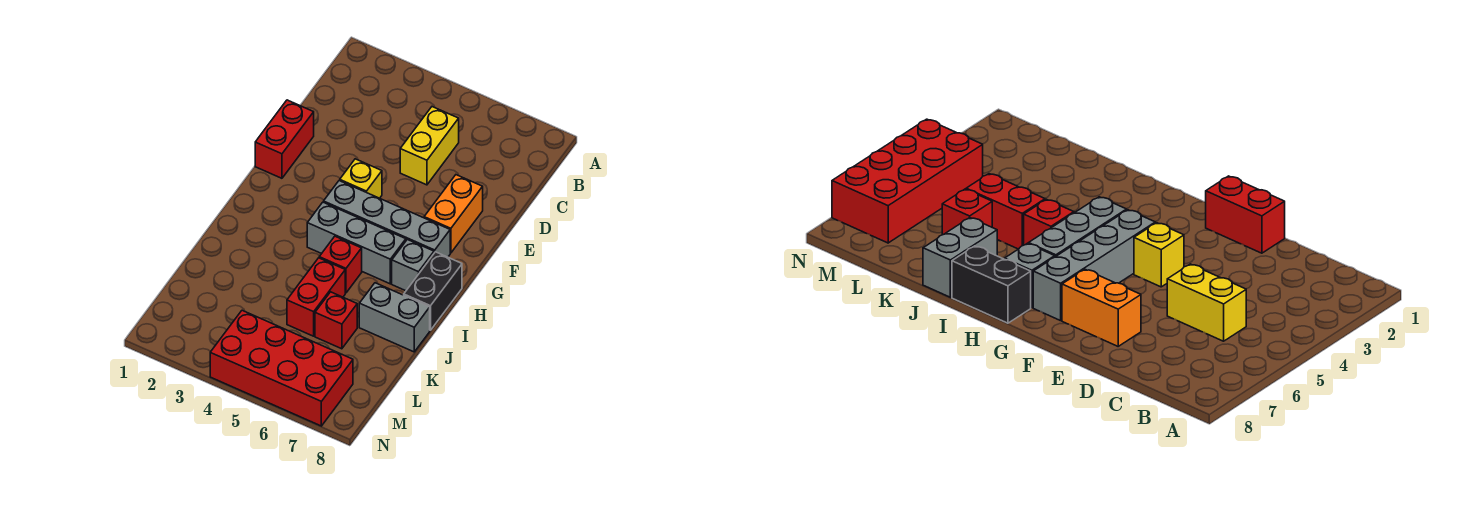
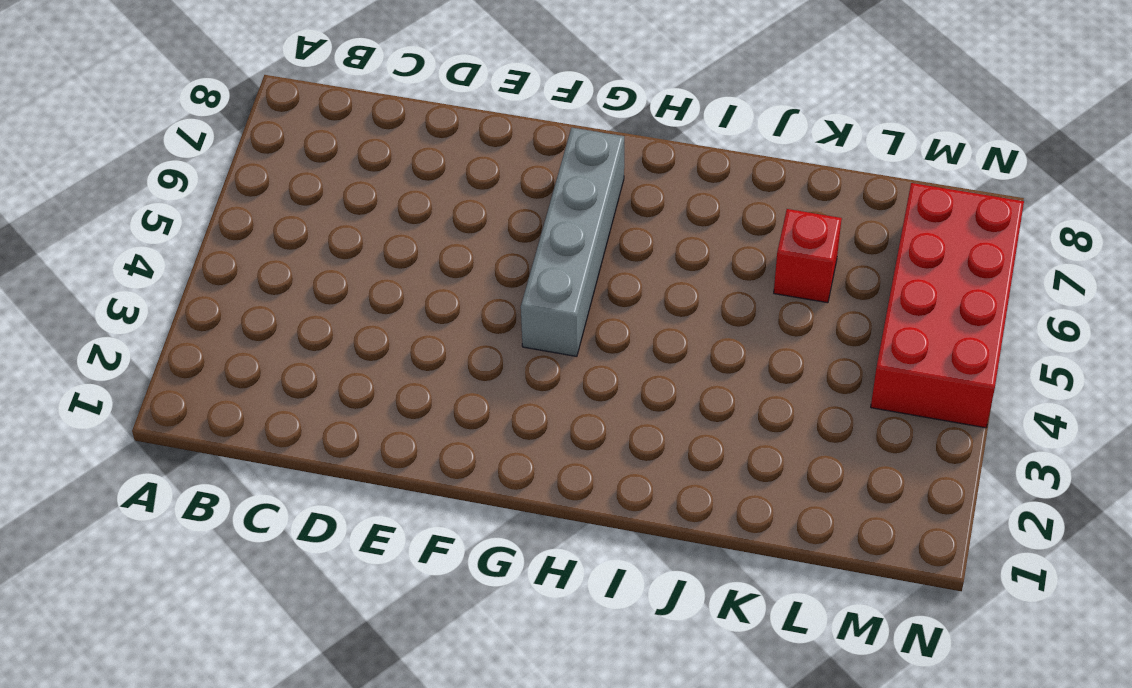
none -> yellow brick C5:D5 level 1
none -> red brick E1:F1 level 1
none -> orange brick E7:F7 level 1

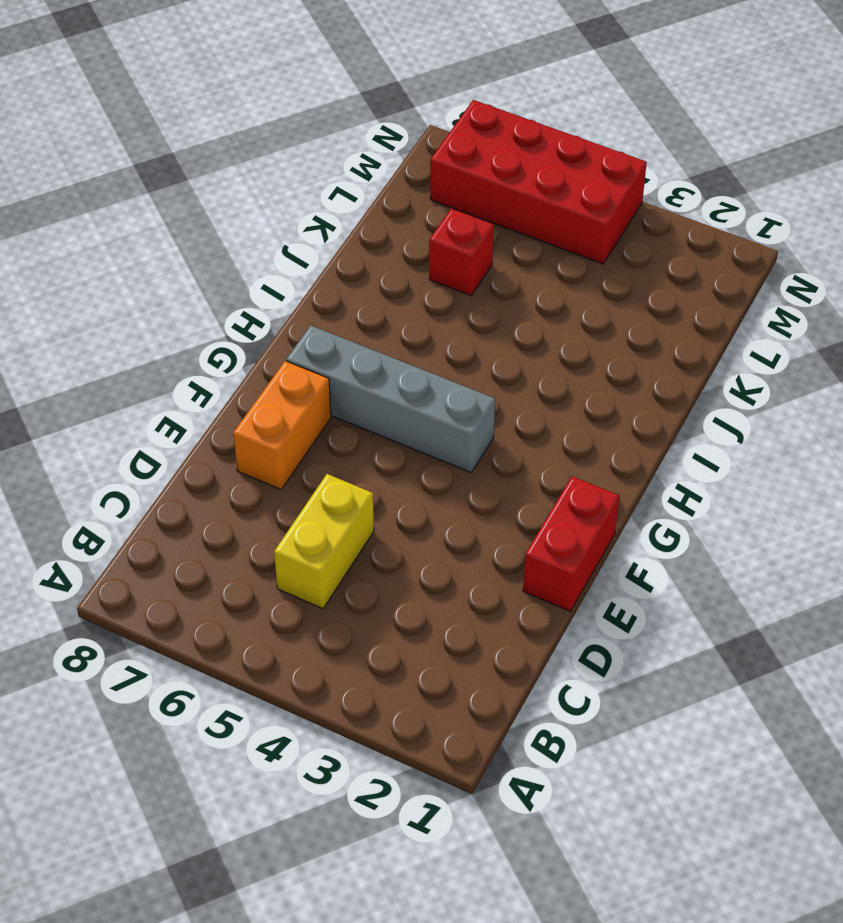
none -> yellow brick F4 level 1
none -> grey brick H4:H6 level 1
none -> grey brick H7 level 1

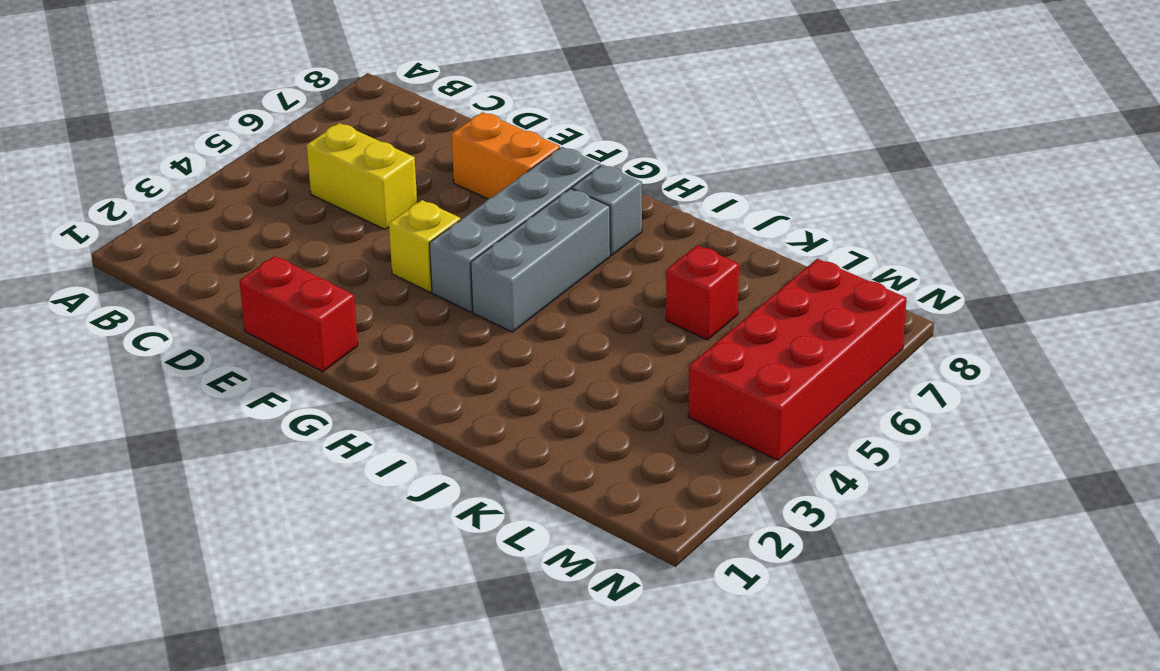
none -> black brick H8:I8 level 1
none -> red brick I5 level 1
none -> red brick J5:K5 level 1

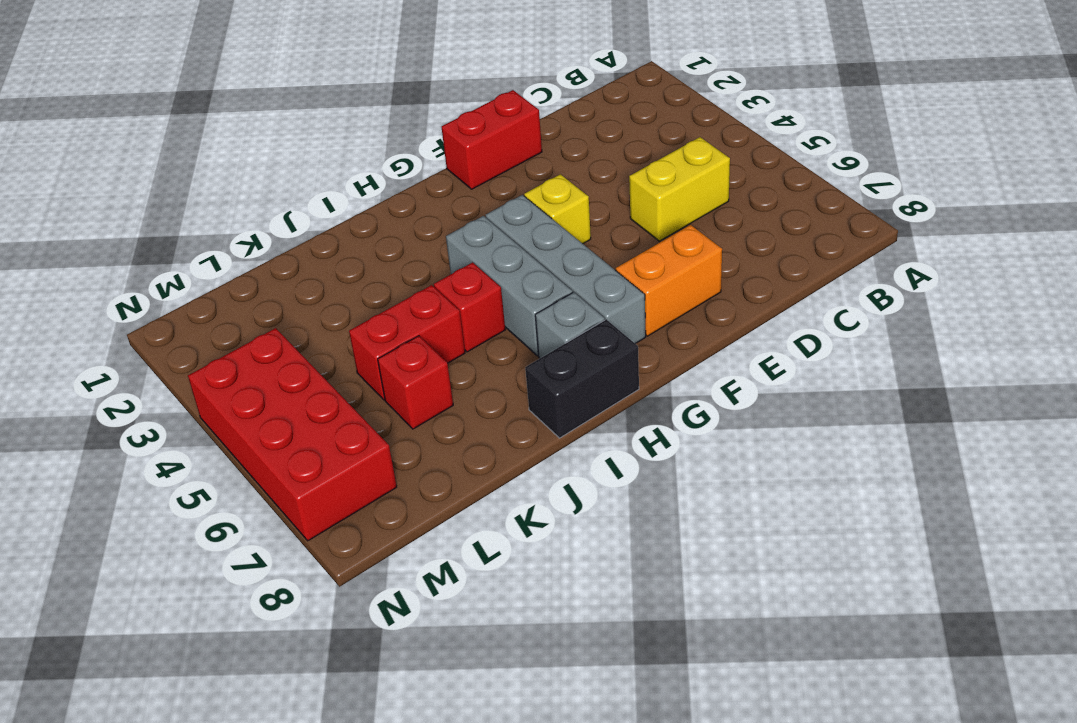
none -> grey brick J7:J8 level 1

